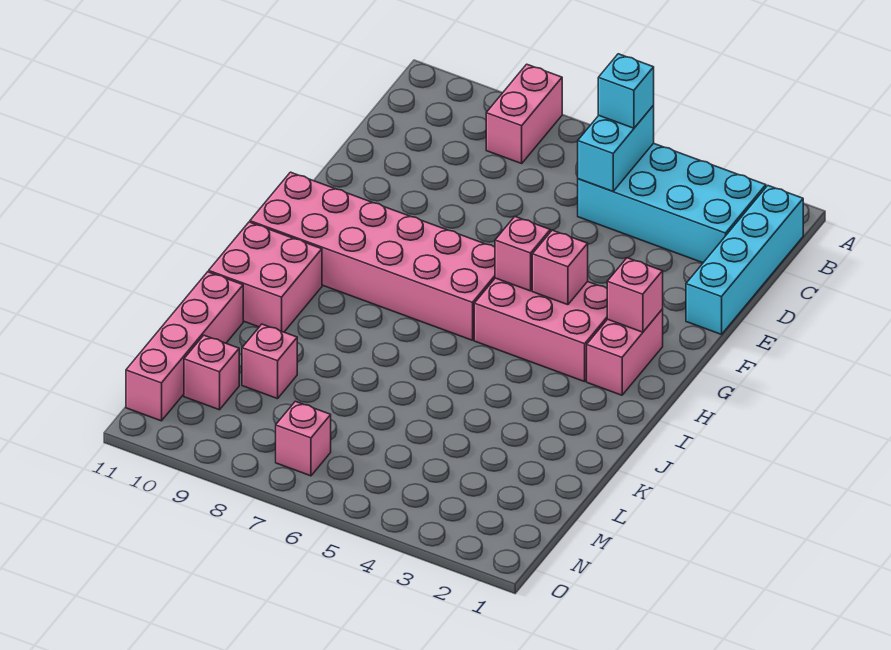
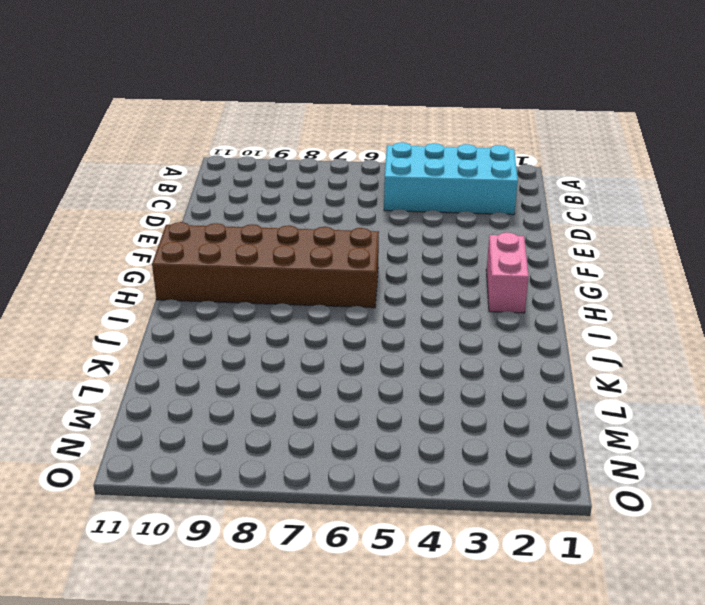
brown brick G6:H11 level 1 -> pink brick G6:H11 level 1
none -> pink brick A8:B8 level 1
none -> cyan brick B1:E1 level 1
none -> pink brick G3:H5 level 1

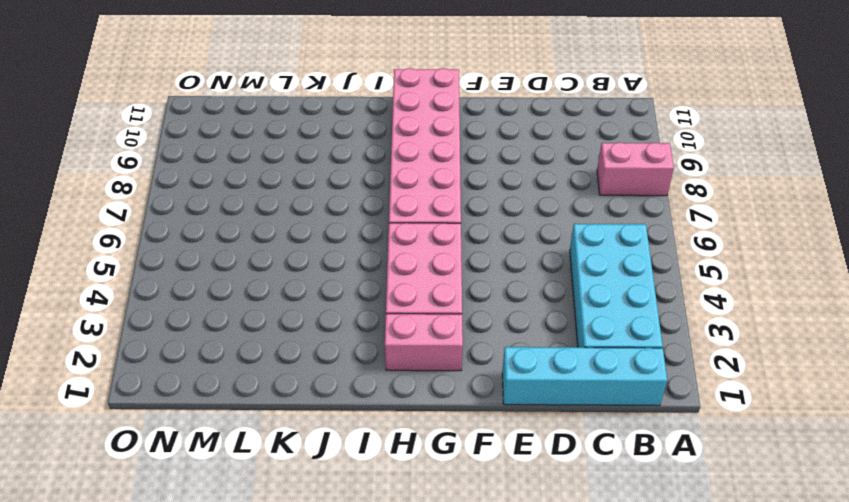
none -> pink brick I10:J11 level 1
none -> pink brick K11:N11 level 1
none -> pink brick L9 level 1

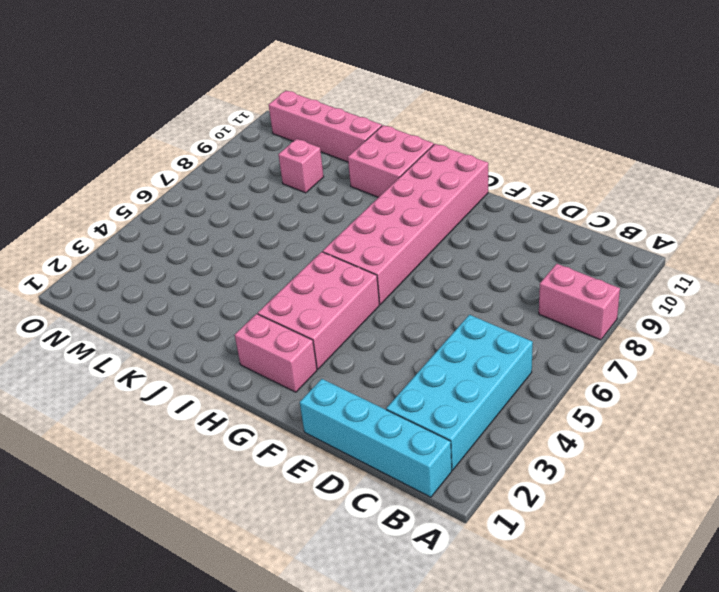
none -> pink brick M10 level 1
none -> pink brick N7 level 1
none -> cyan brick B5:C5 level 2

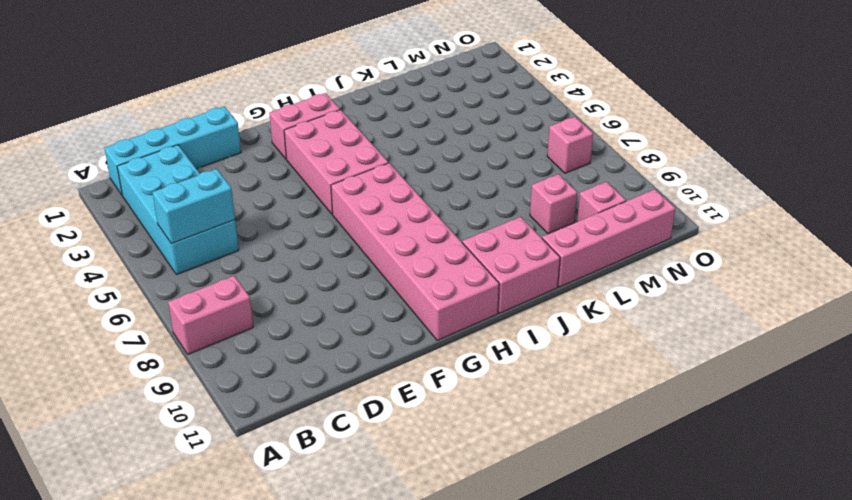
none -> pink brick G2 level 2
none -> pink brick G4 level 2
none -> pink brick G5 level 2

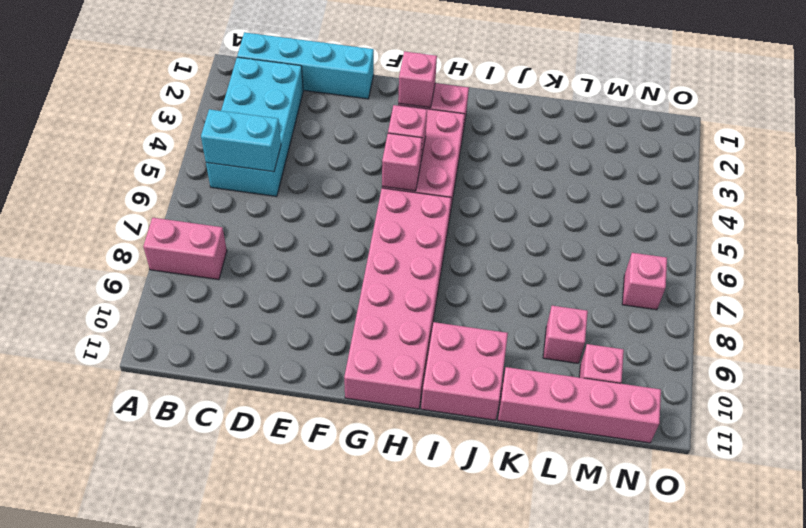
none -> cyan brick B5 level 3

